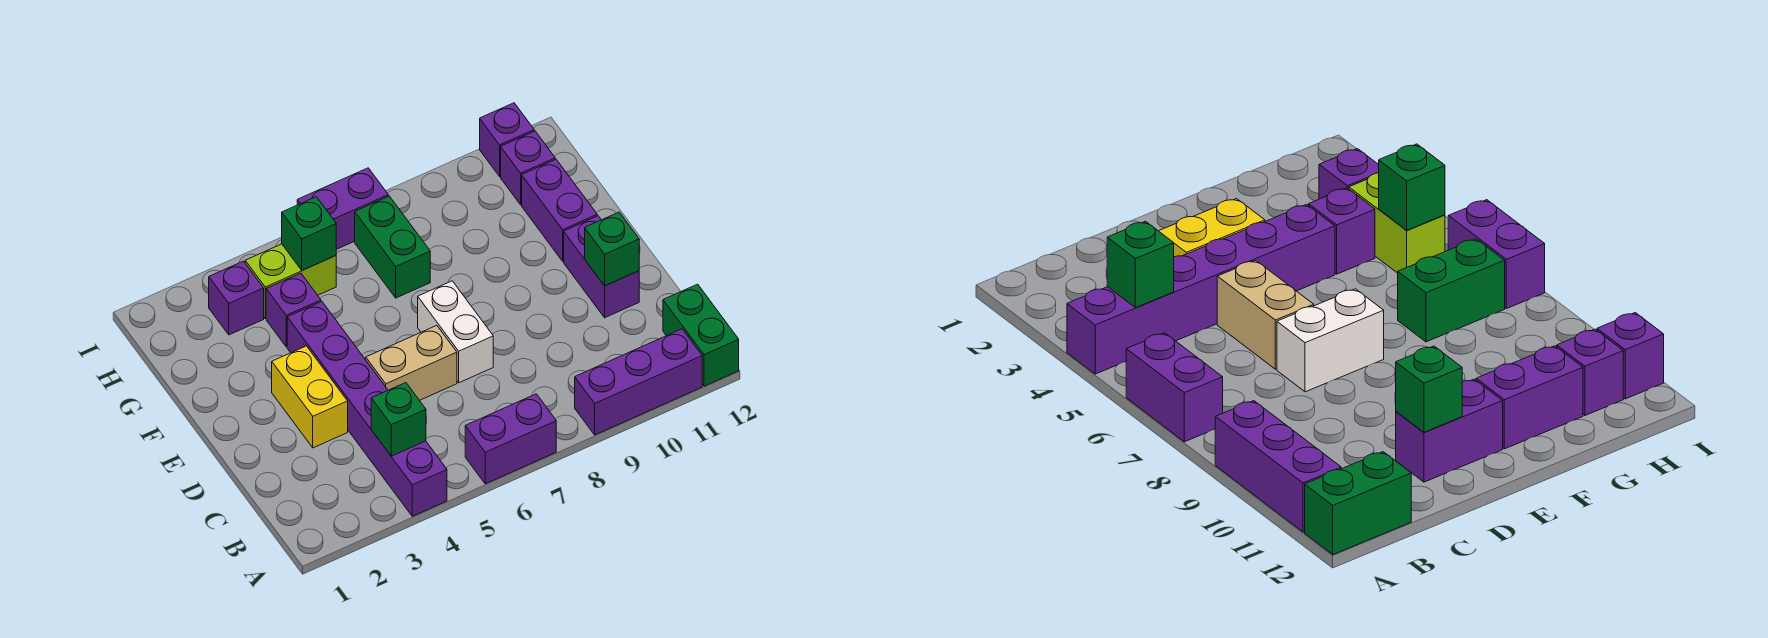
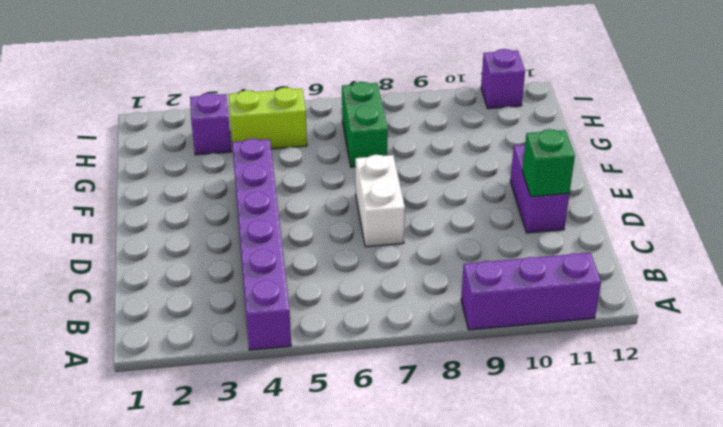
none -> purple brick A6:A7 level 1
none -> green brick A12:B12 level 1
none -> yellow brick D3:E3 level 1

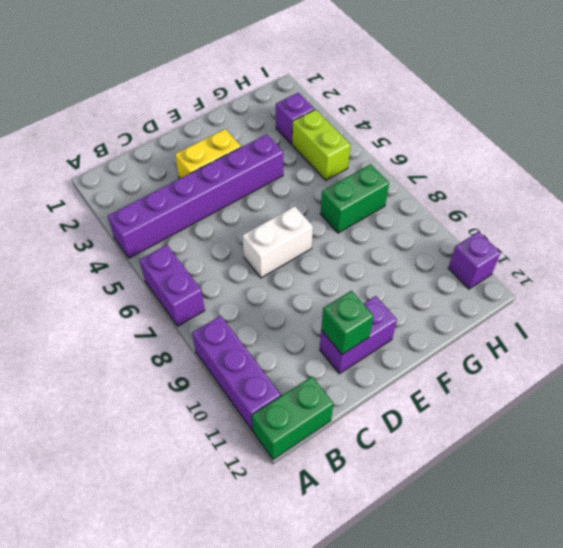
none -> tan brick D5:D6 level 1
none -> purple brick F11:G11 level 1
none -> purple brick G4 level 1

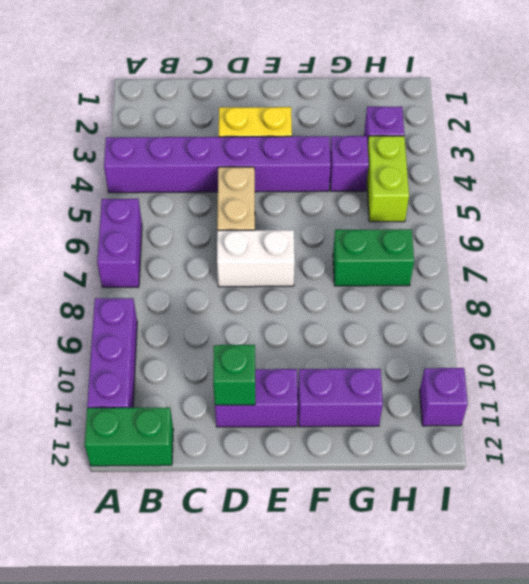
none -> purple brick H11 level 1
none -> purple brick I6:I7 level 1
none -> green brick B4 level 2

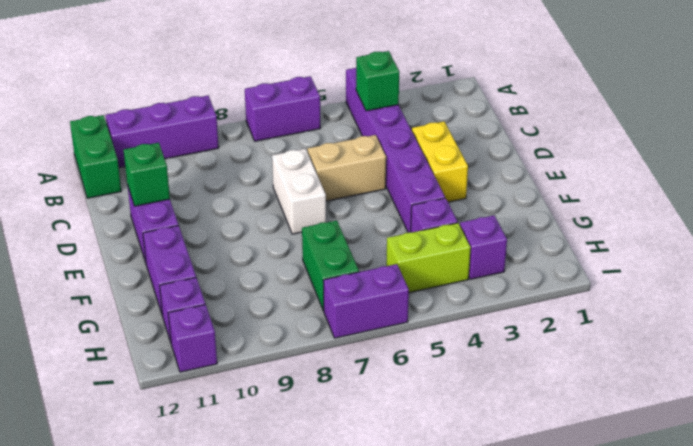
none -> green brick H5 level 2

